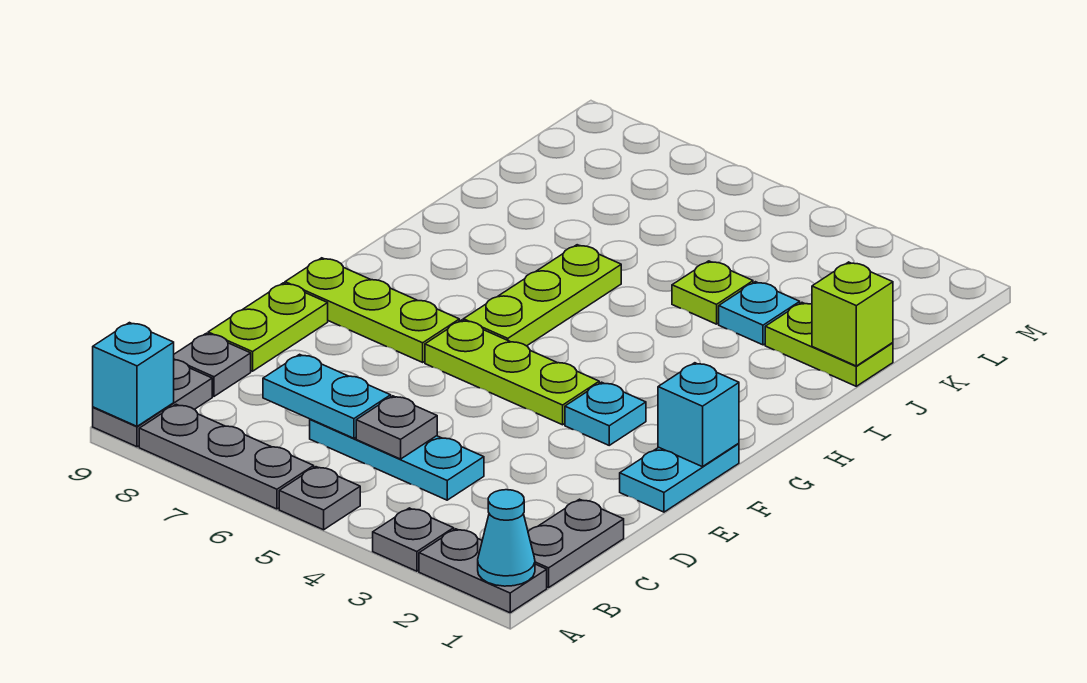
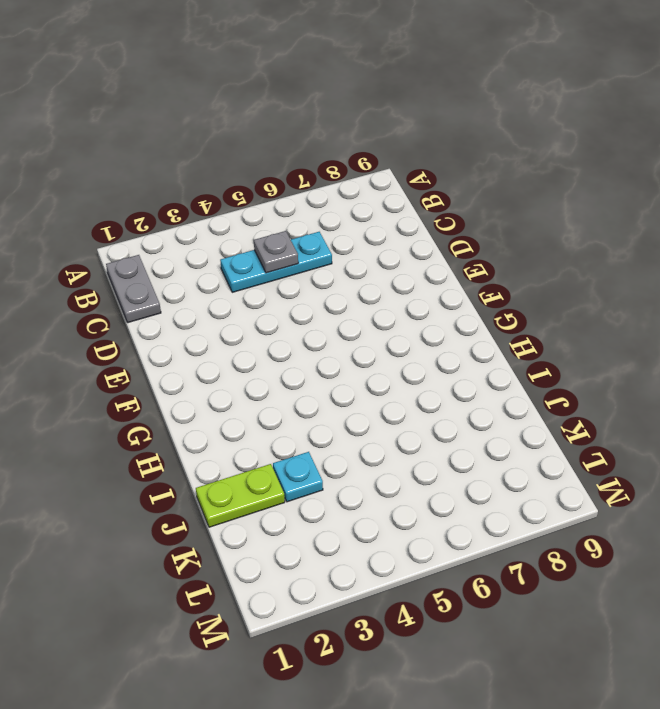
none -> grey plate A1:A2 level 1
none -> grey plate A3 level 1
none -> grey plate A5 level 1

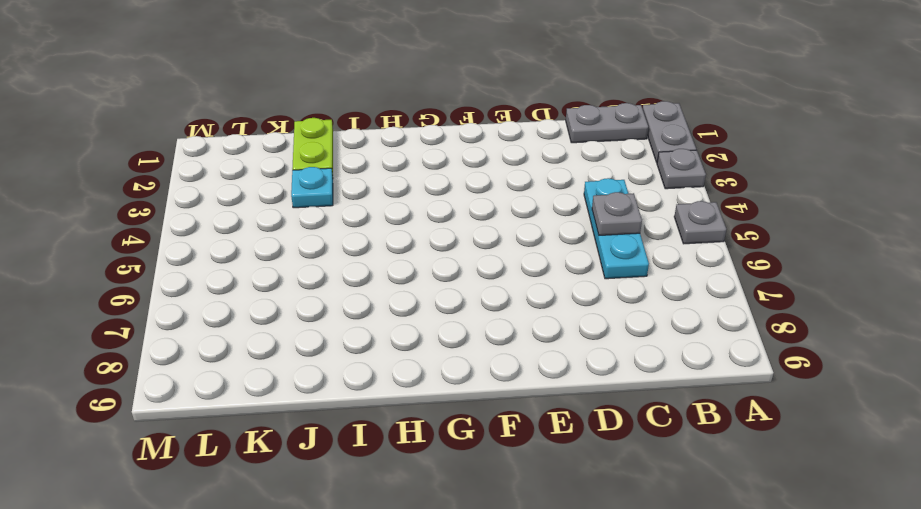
none -> grey plate A6:A8 level 1
none -> grey plate A9:B9 level 1
none -> grey plate C9 level 1

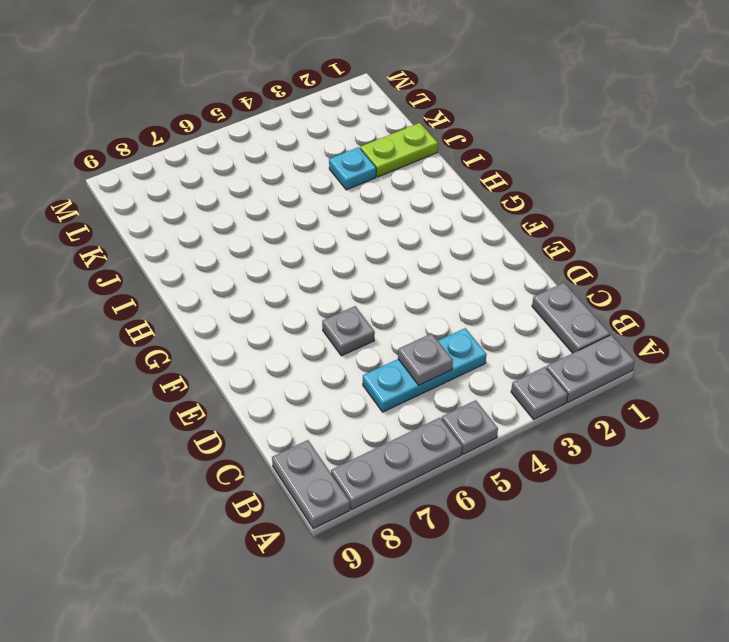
grey plate E6 level 1 -> grey plate C9 level 1
none -> lime plate D9:E9 level 1
none -> cyan plate E1:F1 level 1
none -> cyan plate F3 level 1

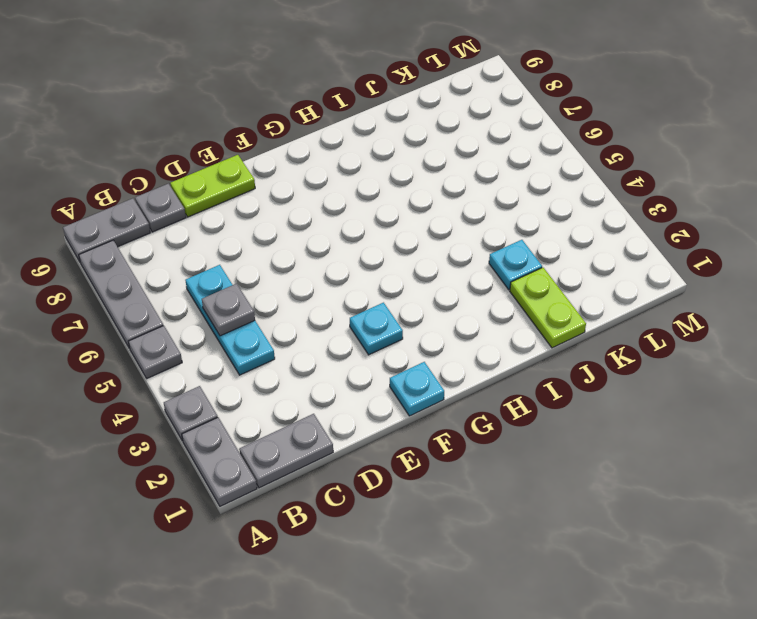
cyan plate F1 level 1 -> cyan plate E1:F1 level 1
none -> lime plate F4:F6 level 1
none -> lime plate F7:F9 level 1
none -> lime plate G6:I6 level 1

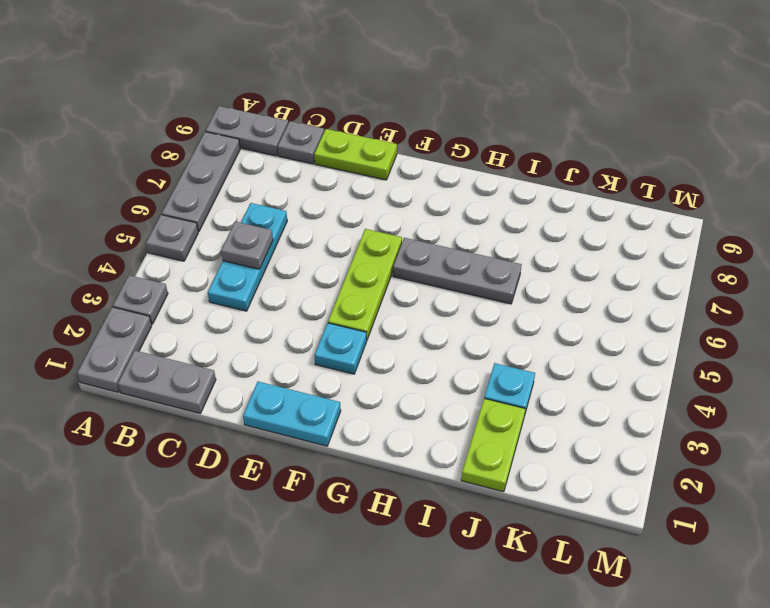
grey plate G6:I6 level 1 -> lime plate G6:I6 level 1
none -> lime plate F7:F9 level 1
none -> lime plate J4 level 1
none -> cyan cone A1 level 2

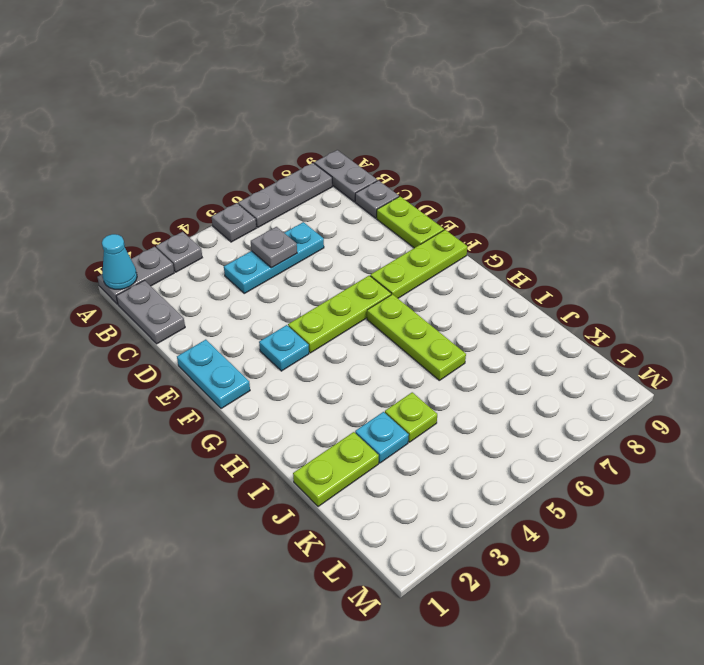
none -> cyan brick A9 level 2
none -> cyan plate C6:C7 level 2
none -> cyan brick F1 level 2

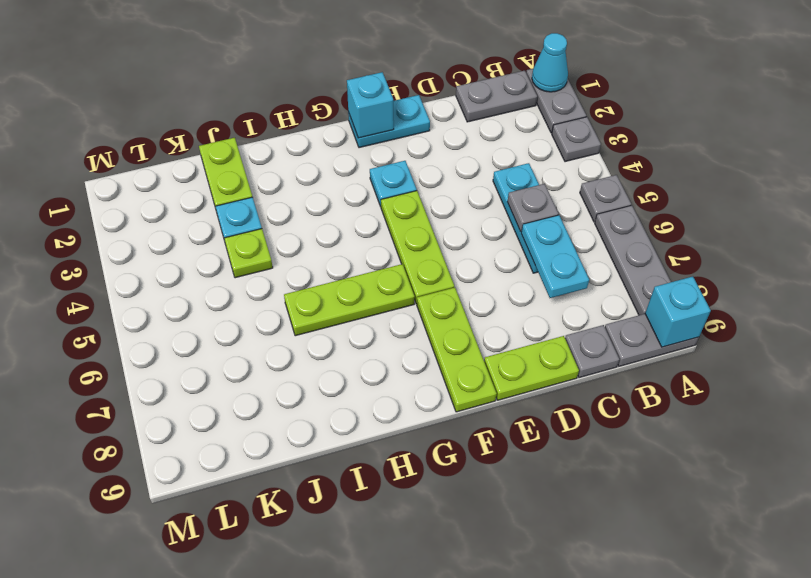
none -> lime brick J1 level 2

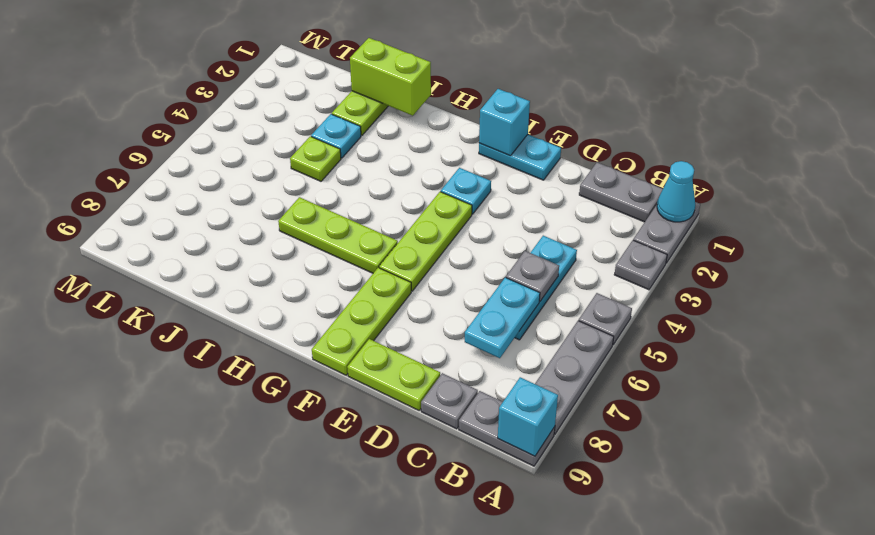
lime brick I1:J1 level 2 -> lime brick J1 level 2

